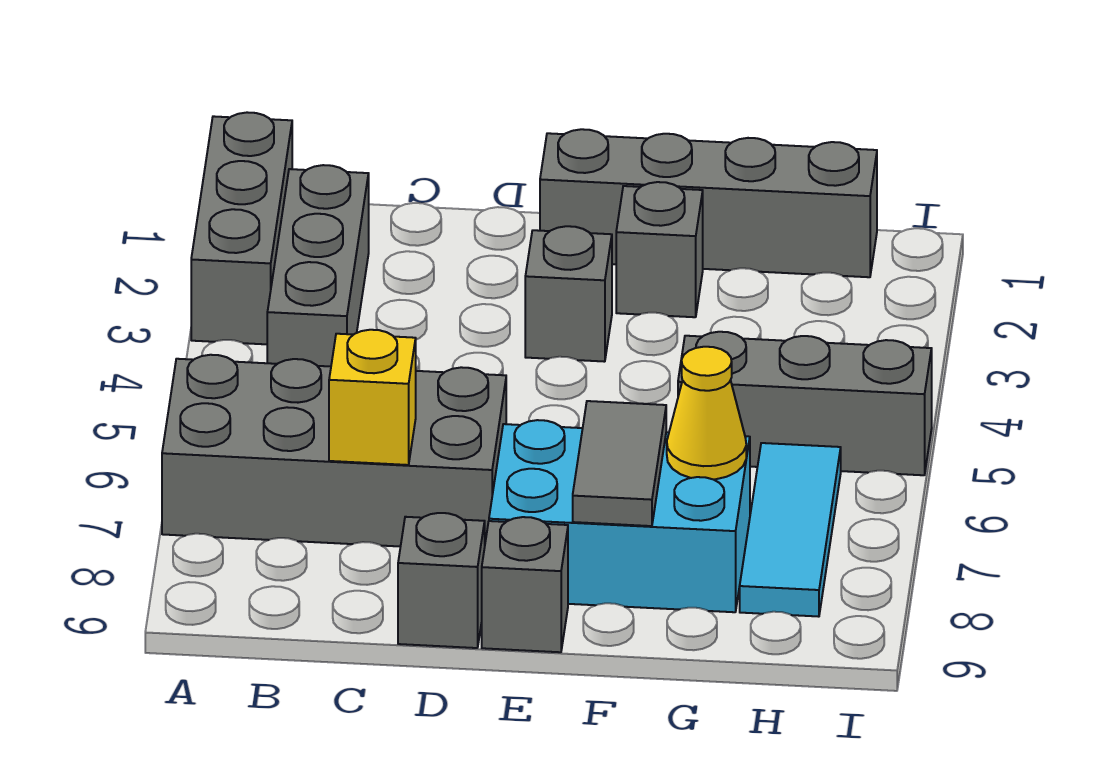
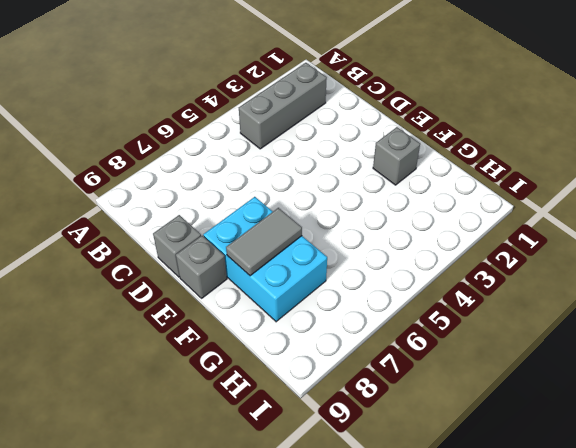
none -> grey brick A1:A3 level 1
none -> grey brick A6:D7 level 1
none -> grey brick E1:H1 level 1

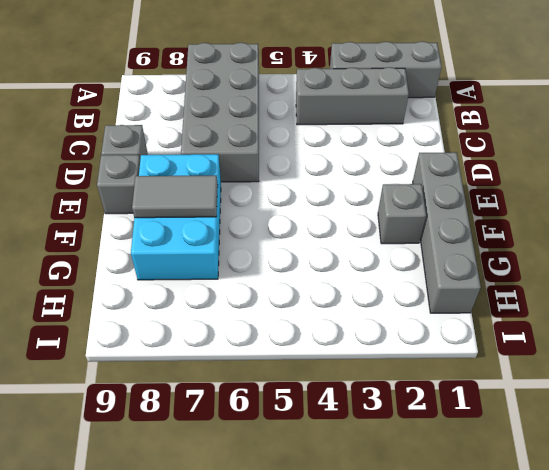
none -> grey brick E3 level 1
none -> grey brick G5:I5 level 1
none -> cyan tile H6:H8 level 1

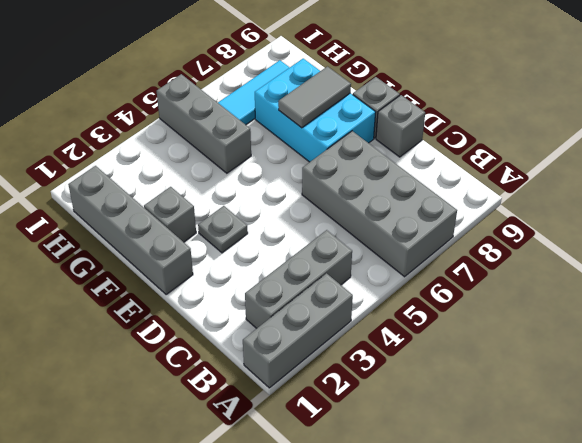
grey plate E3 level 1 -> grey brick E3 level 1
none -> yellow brick C7 level 2
none -> yellow cone G7 level 2

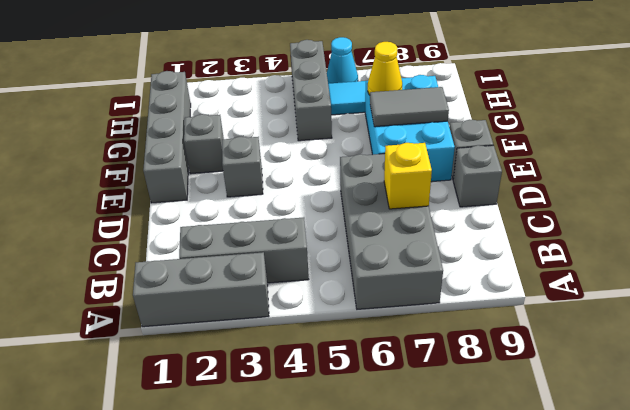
cyan cone I6 level 1 -> none

